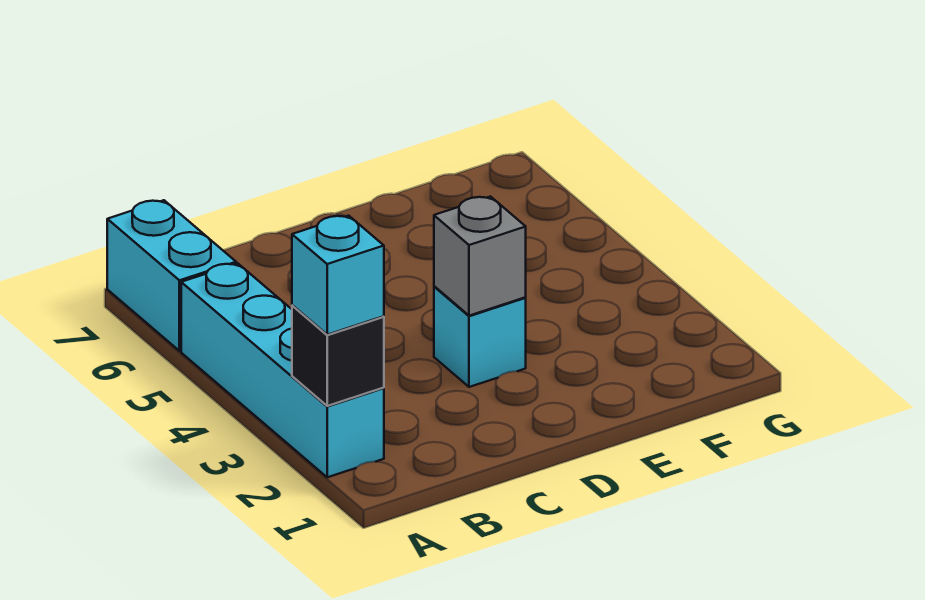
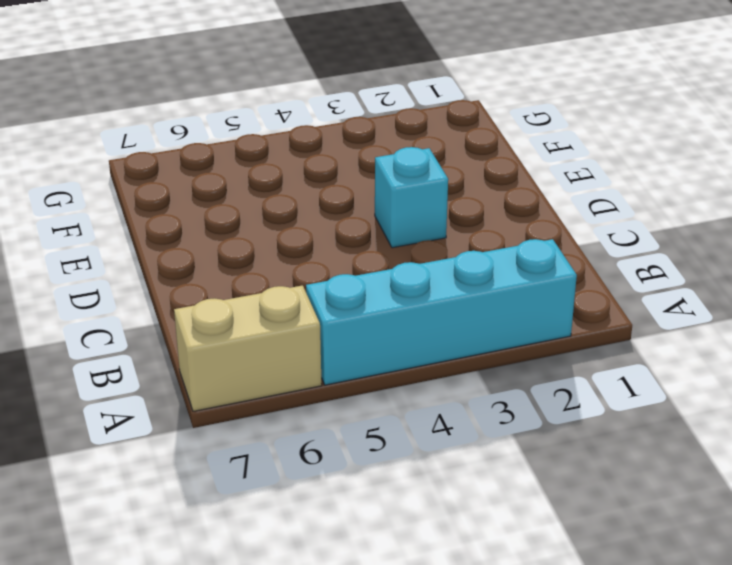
tan brick A6:A7 level 1 -> cyan brick A6:A7 level 1
none -> black brick A2 level 2
none -> grey brick D3 level 2

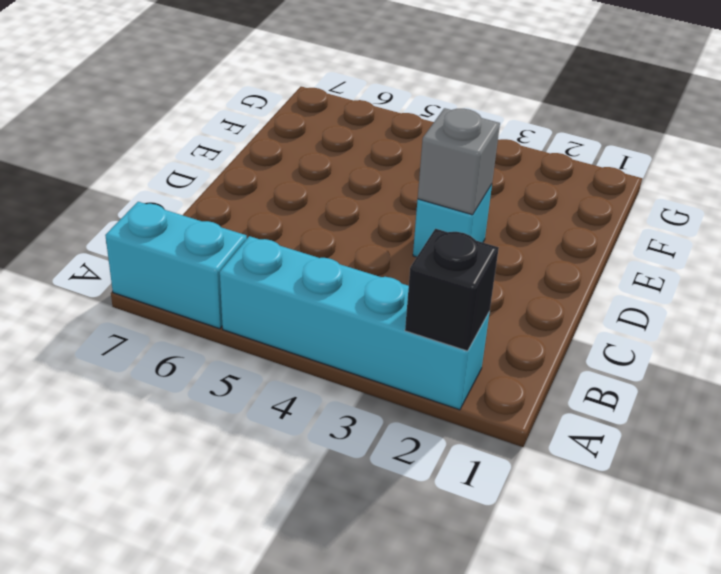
none -> cyan brick A2 level 3

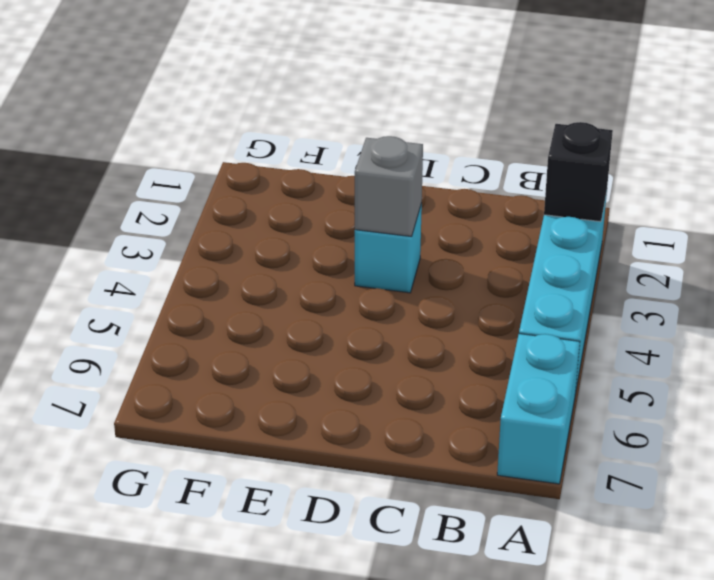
none -> cyan brick A2 level 3

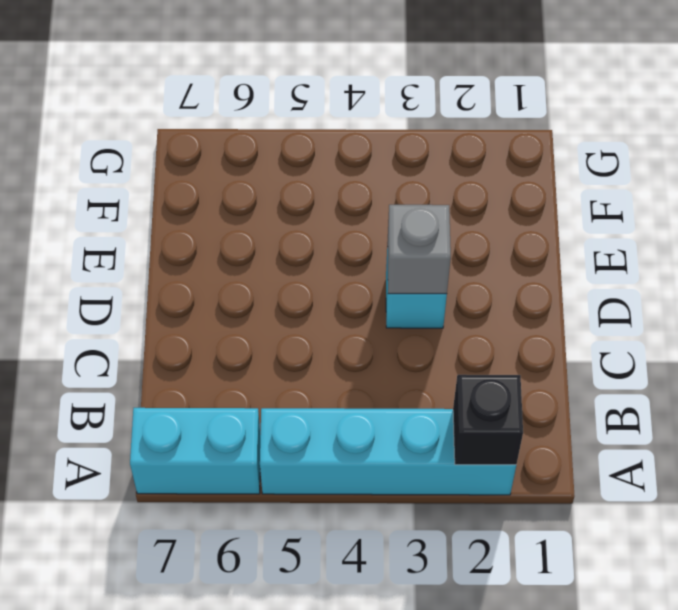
none -> cyan brick A2 level 3

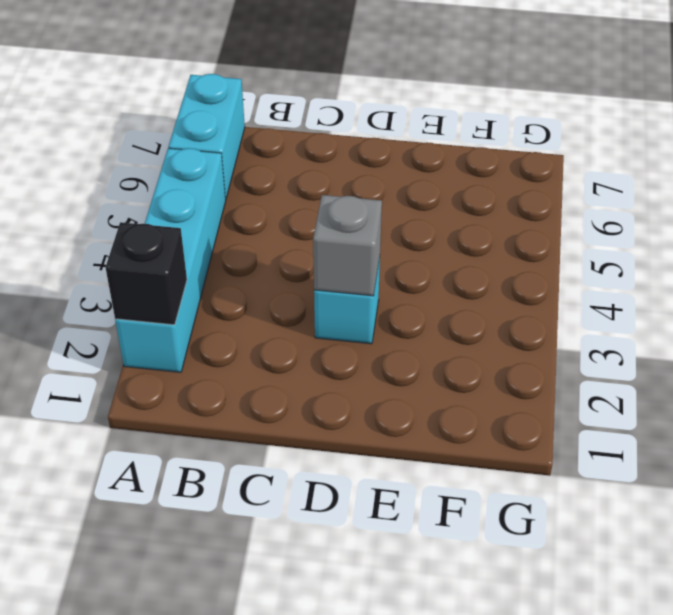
none -> cyan brick A2 level 3

